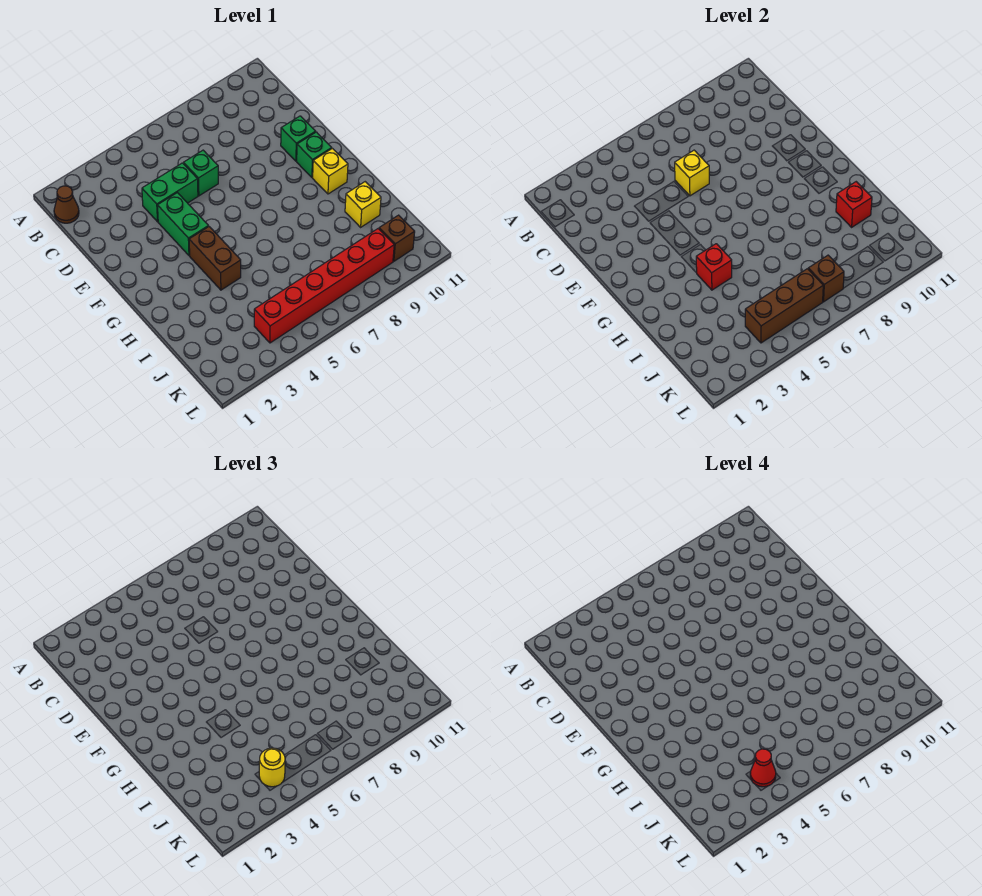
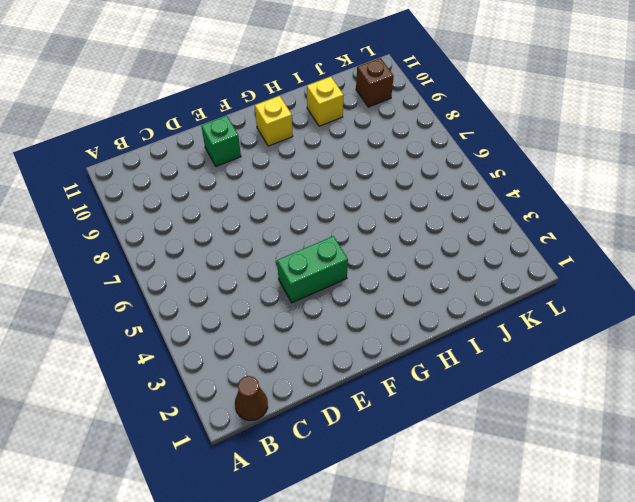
none -> green brick D4:D5 level 1
none -> green brick D6 level 1
none -> green brick F10 level 1

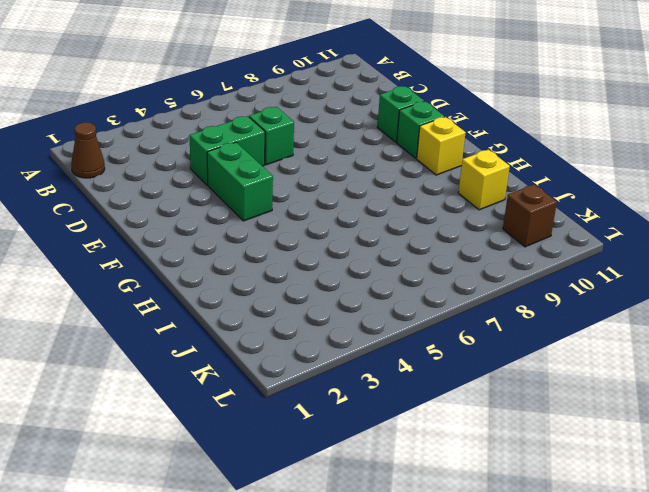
none -> brown brick G4:H4 level 1
none -> red brick K4:K9 level 1
none -> yellow brick D6 level 2

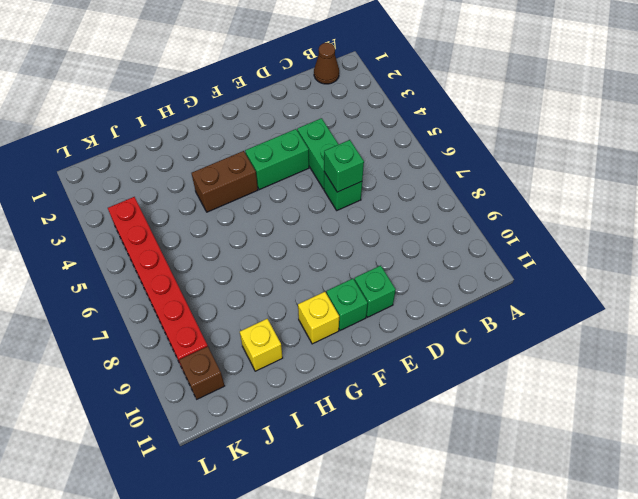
green brick D6 level 2 -> yellow brick D6 level 2
none -> red brick H4 level 2
none -> red brick I10 level 2
none -> brown brick K4:K6 level 2

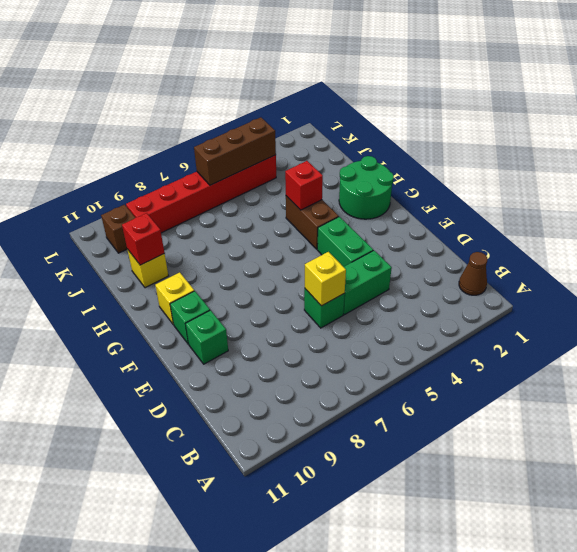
green round brick G1:H2 level 1 -> none
none -> brown brick K7 level 2
none -> yellow round brick K4 level 3
none -> red cone K4 level 4

